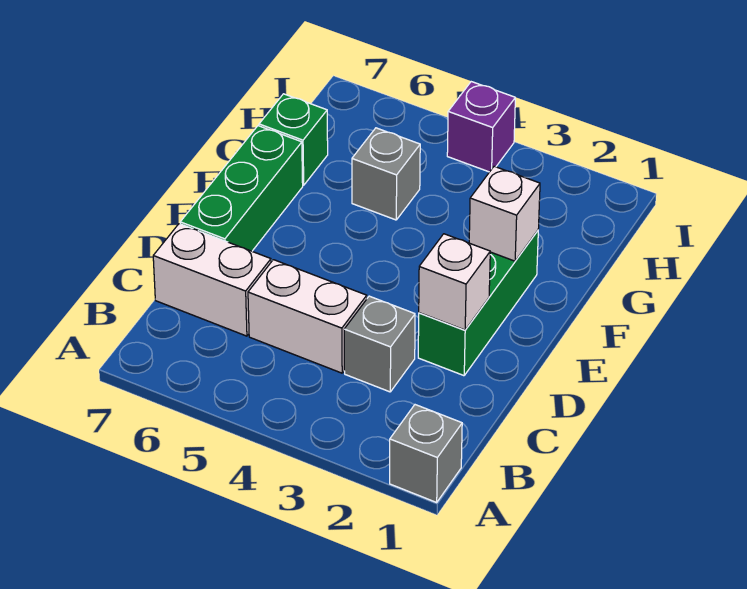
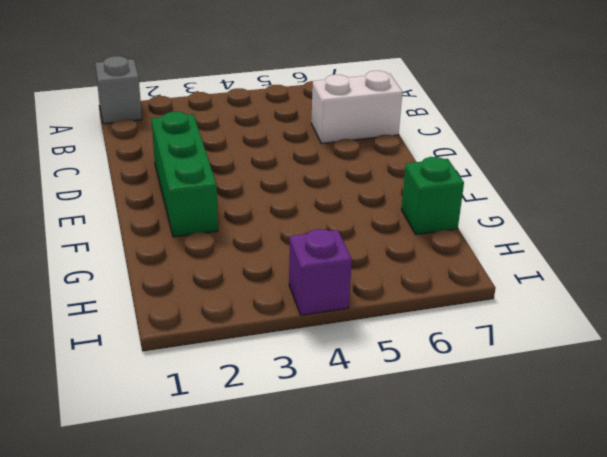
none -> grey brick C3 level 1
none -> white brick C4:C5 level 1

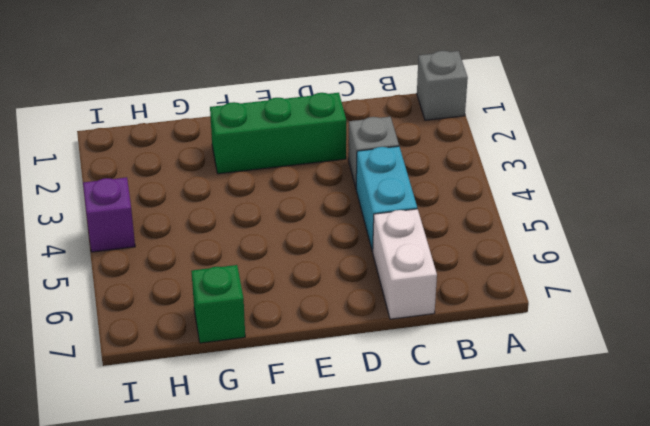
cyan brick C4:C5 level 1 -> white brick C4:C5 level 1
none -> green brick D7:F7 level 1
none -> grey brick G5 level 1

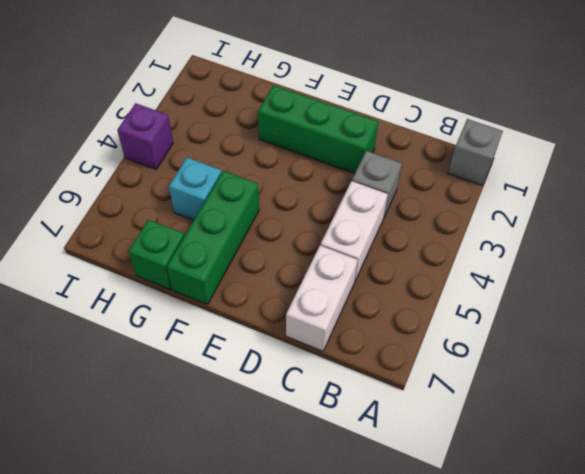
green brick F5:F7 level 1 -> green brick D7:F7 level 1
cyan brick G5 level 1 -> grey brick G5 level 1
none -> white brick D2 level 2
none -> white brick F2 level 2

